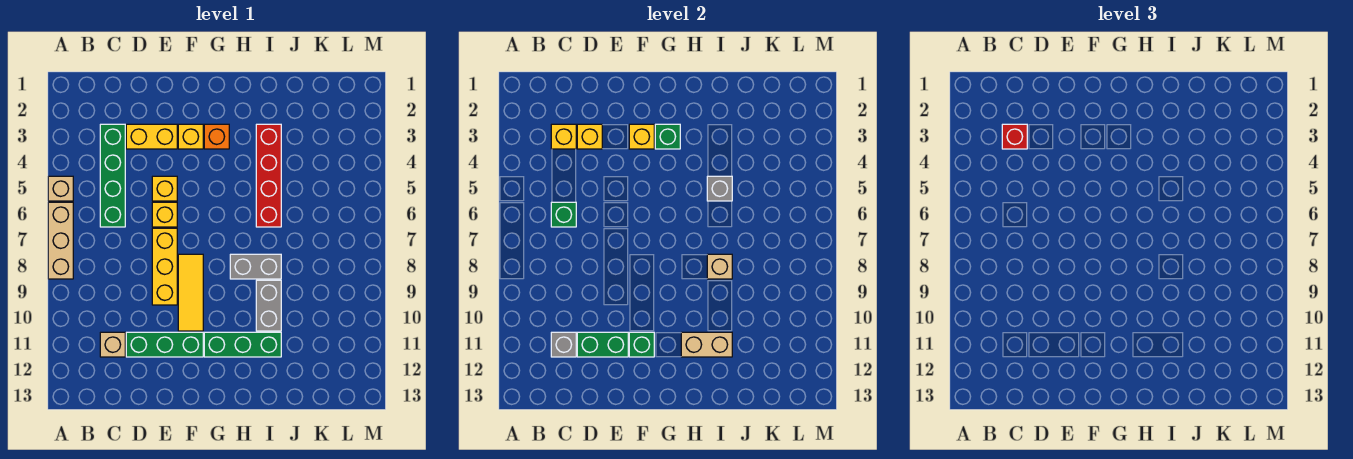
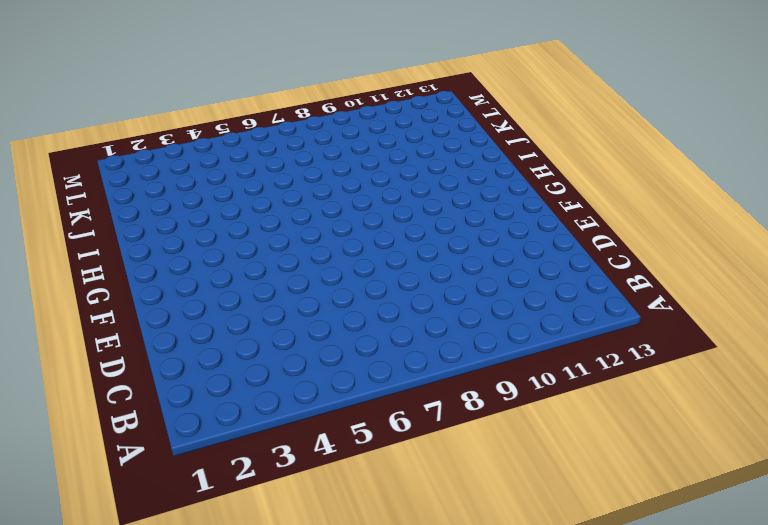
none -> tan brick A5 level 1
none -> tan brick A6:A8 level 1
none -> green brick C3:C6 level 1

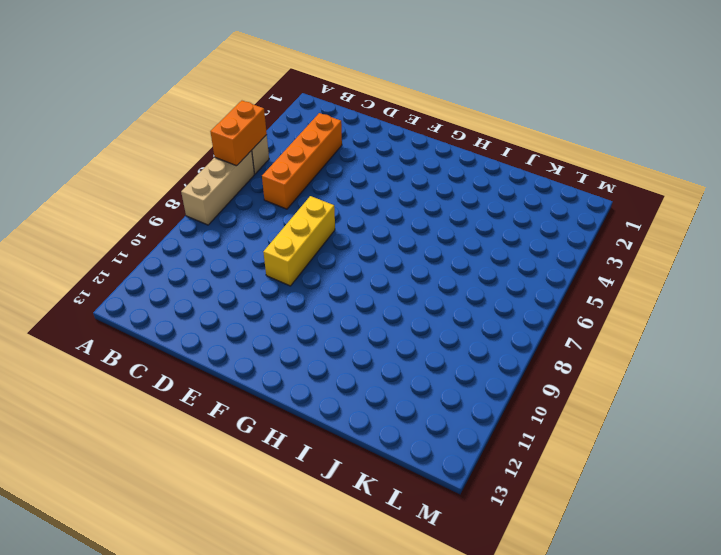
orange brick A5:A6 level 2 -> none
orange brick C3:C6 level 1 -> green brick C3:C6 level 1
none -> tan brick C11 level 1
none -> yellow brick D3:E3 level 1
none -> green brick D11:F11 level 1

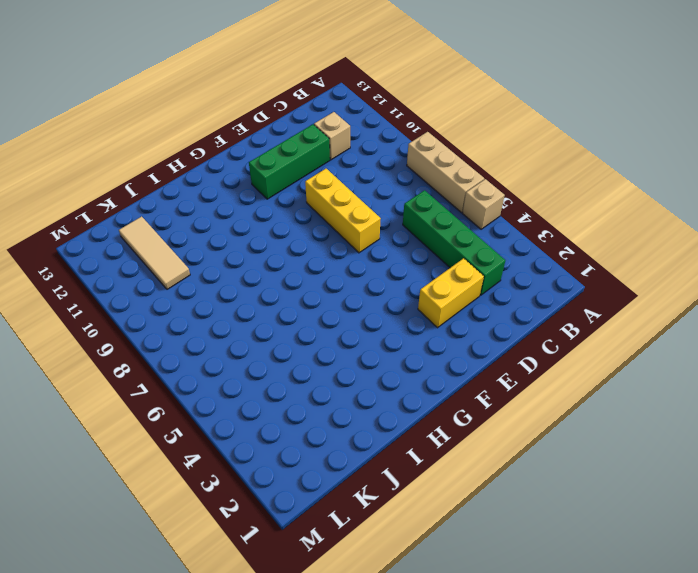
tan tile K10:K12 level 1 -> none
none -> yellow brick E5 level 1
none -> yellow brick E6 level 1
none -> yellow brick F3 level 1

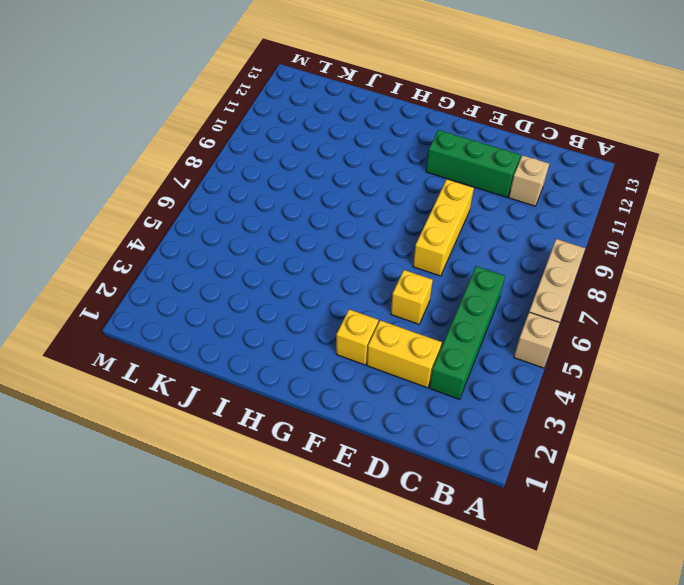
none -> yellow brick E6 level 1
none -> yellow tile F8:F10 level 1
none -> orange brick G3 level 1

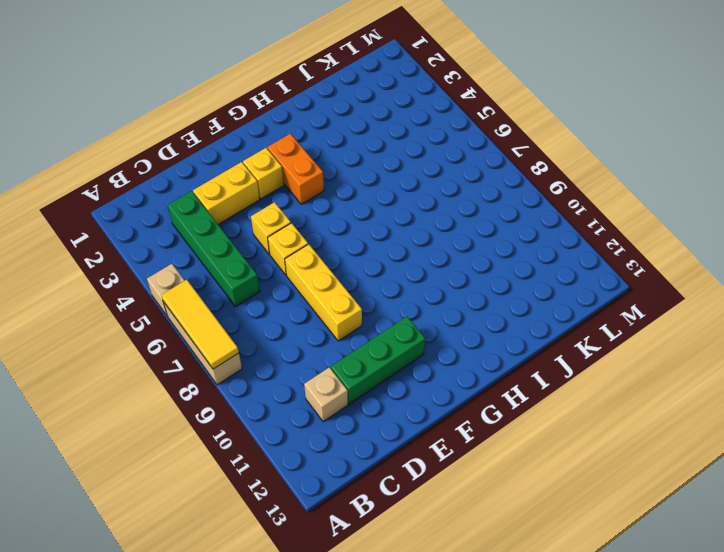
yellow tile A6:A8 level 2 -> yellow tile F8:F10 level 1
orange brick G3:G4 level 1 -> orange brick G3 level 1
none -> green brick G11:I11 level 1
none -> grey brick H8:I8 level 1
none -> red brick I3:I6 level 1

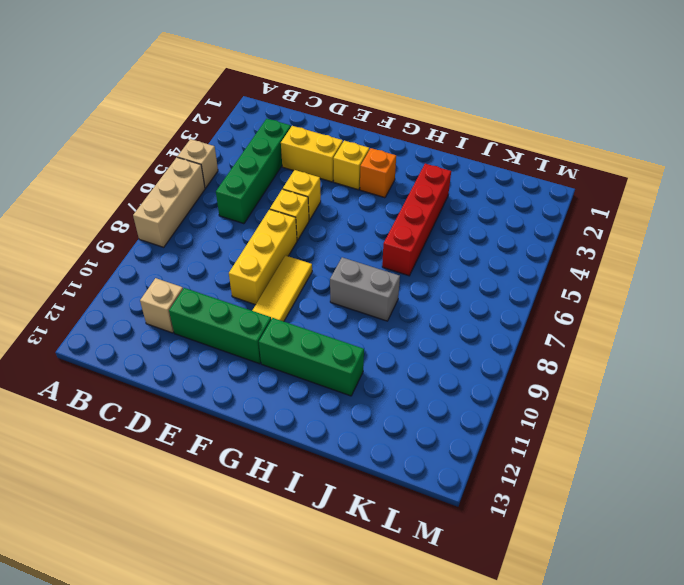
none -> grey brick I9:I10 level 1
none -> yellow brick C3 level 2
none -> green brick C6 level 2

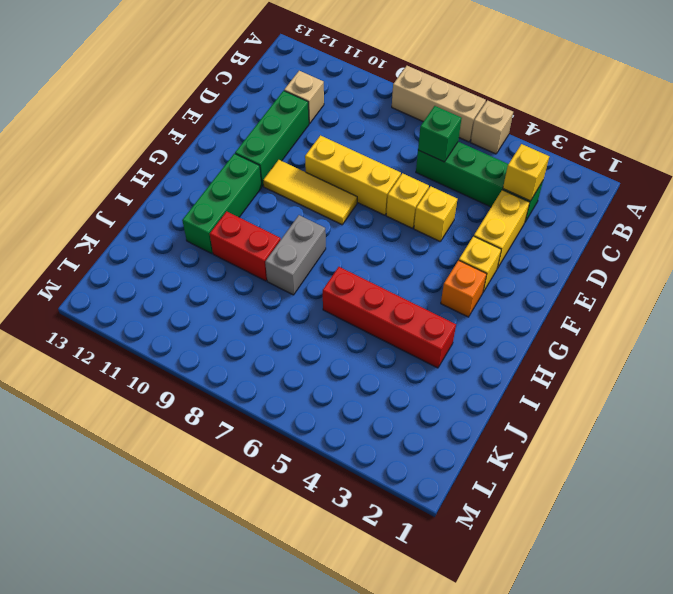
red brick I9:I10 level 1 -> grey brick I9:I10 level 1
none -> grey brick C11 level 2
none -> yellow brick D3 level 2
none -> green brick D11:E11 level 2

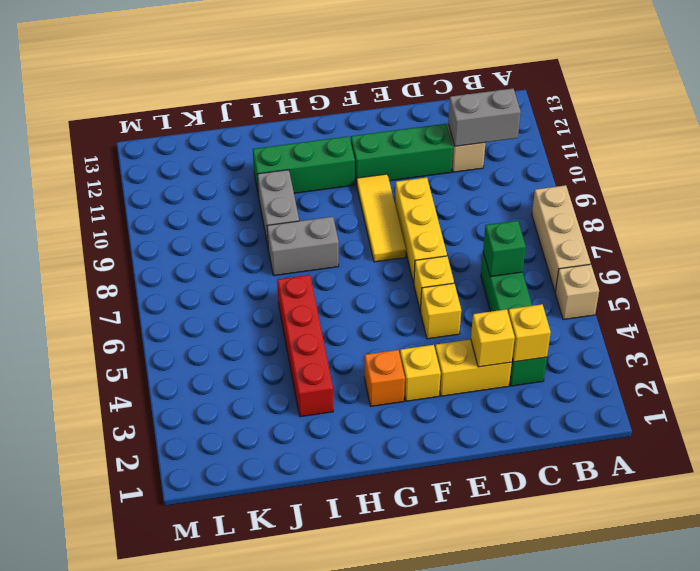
grey brick B11:C11 level 2 -> grey brick C11 level 2
none -> green brick D11:E11 level 2
none -> yellow brick F3 level 2
none -> green brick F11 level 2

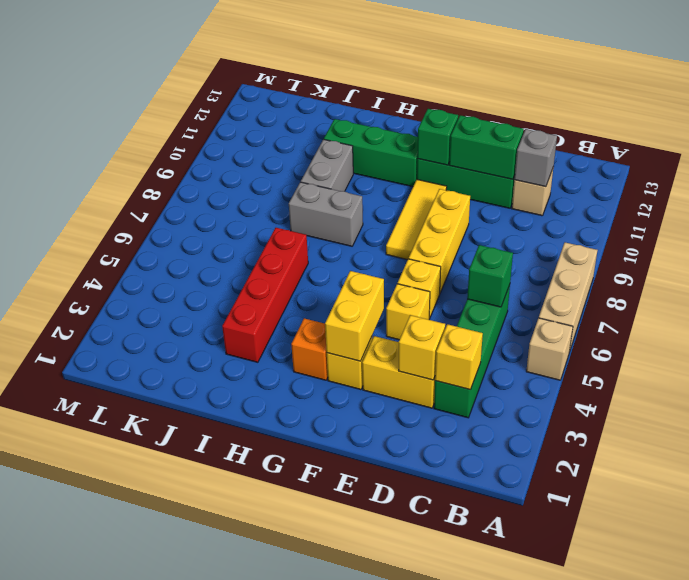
yellow brick F3:F4 level 2 -> yellow brick F3 level 2
none -> green brick G3 level 2
none -> tan brick H11:I11 level 2
none -> grey brick I5 level 2

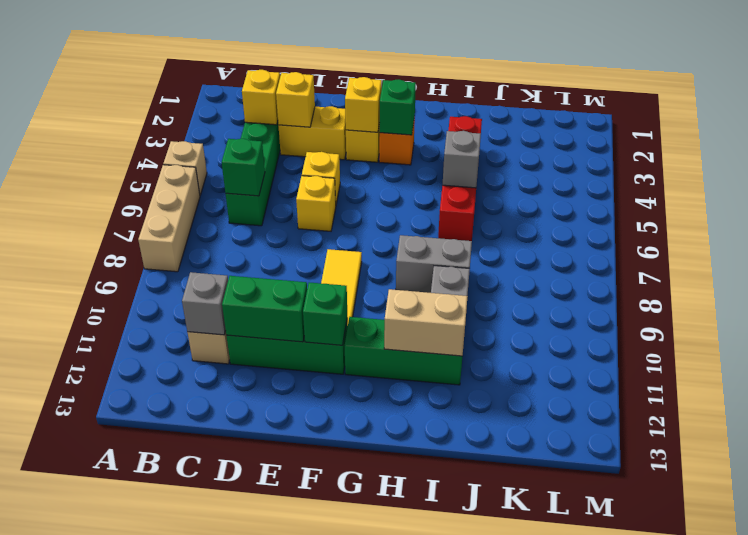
none -> yellow brick E7:E9 level 1
none -> tan brick I8 level 2
none -> red brick C3 level 3

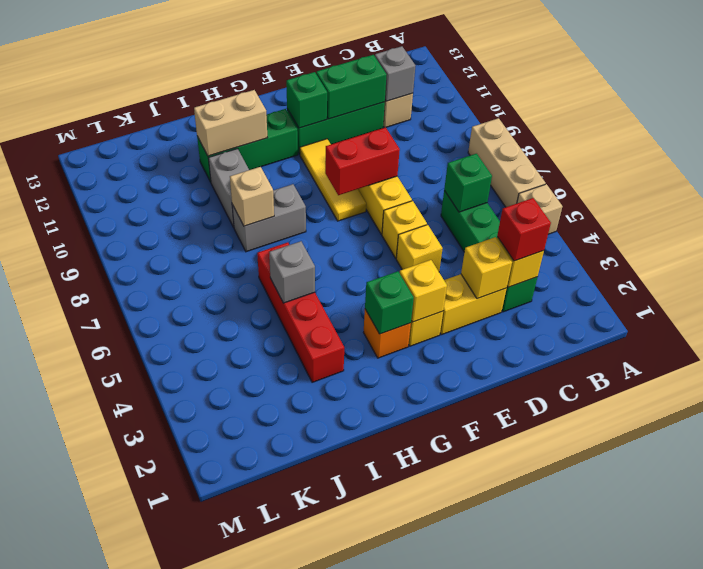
red brick E8:F8 level 2 -> none

